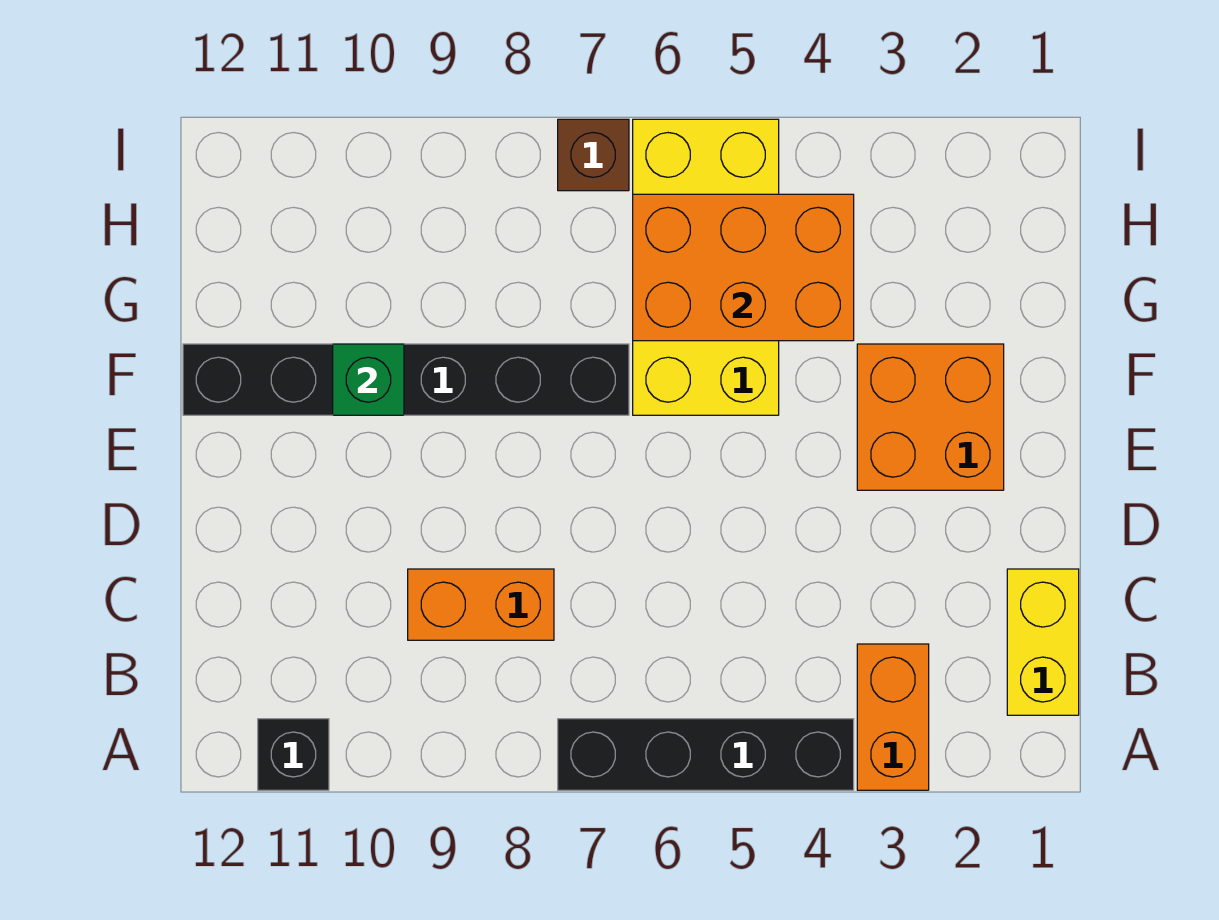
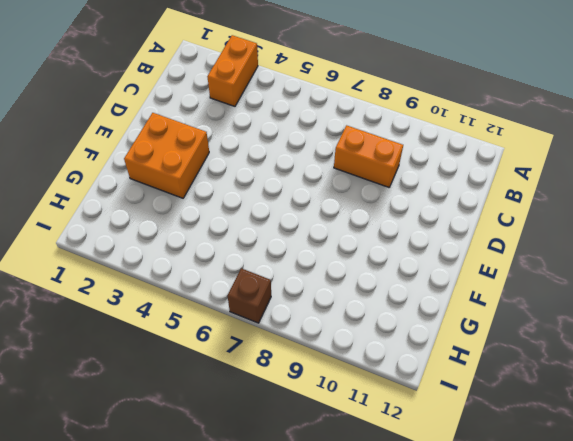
none -> black brick A4:A7 level 1
none -> black brick A11 level 1

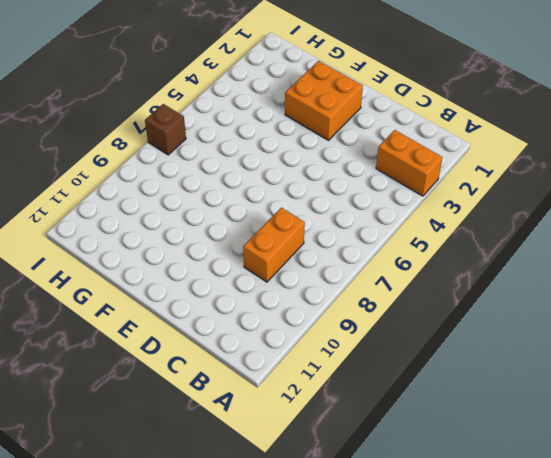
none -> black brick A4:A7 level 1
none -> black brick A11 level 1

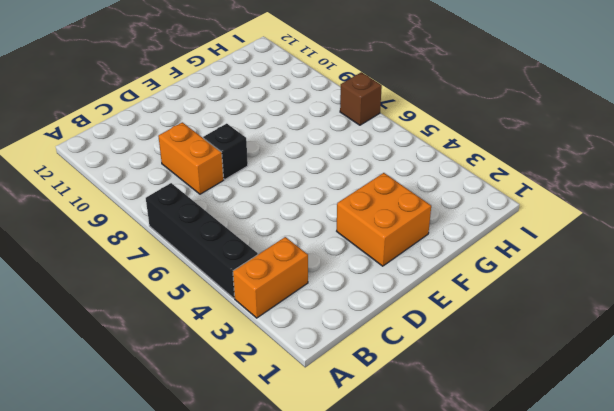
black brick D8 level 1 -> black brick A11 level 1
none -> yellow brick B1:C1 level 1
none -> yellow brick F5:I6 level 1

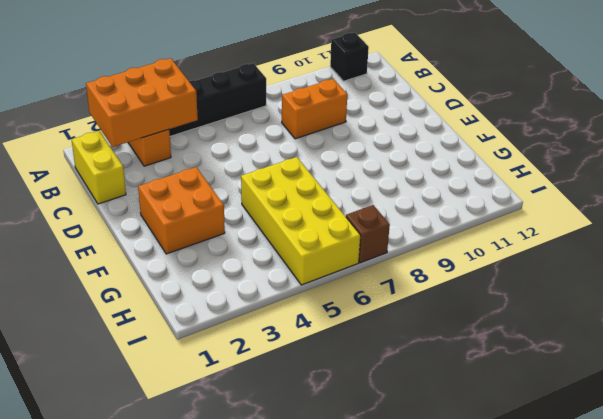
orange brick A2:B4 level 2 -> orange brick G4:H6 level 2
none -> black brick F7:F12 level 1
none -> green brick F10 level 2

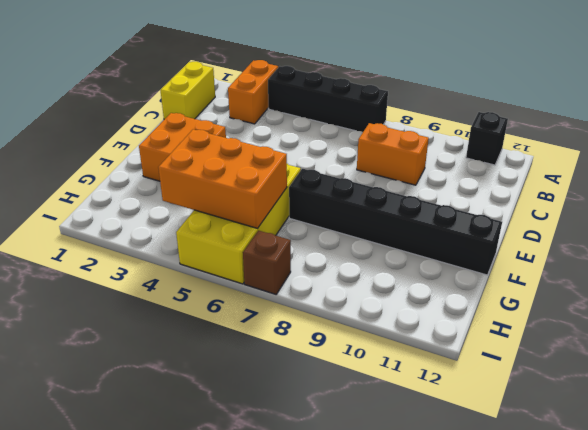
none -> green brick F10 level 2

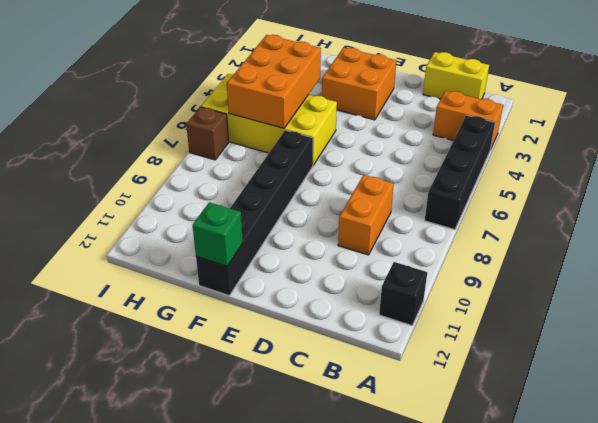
green brick F12 level 2 -> green brick F10 level 2

